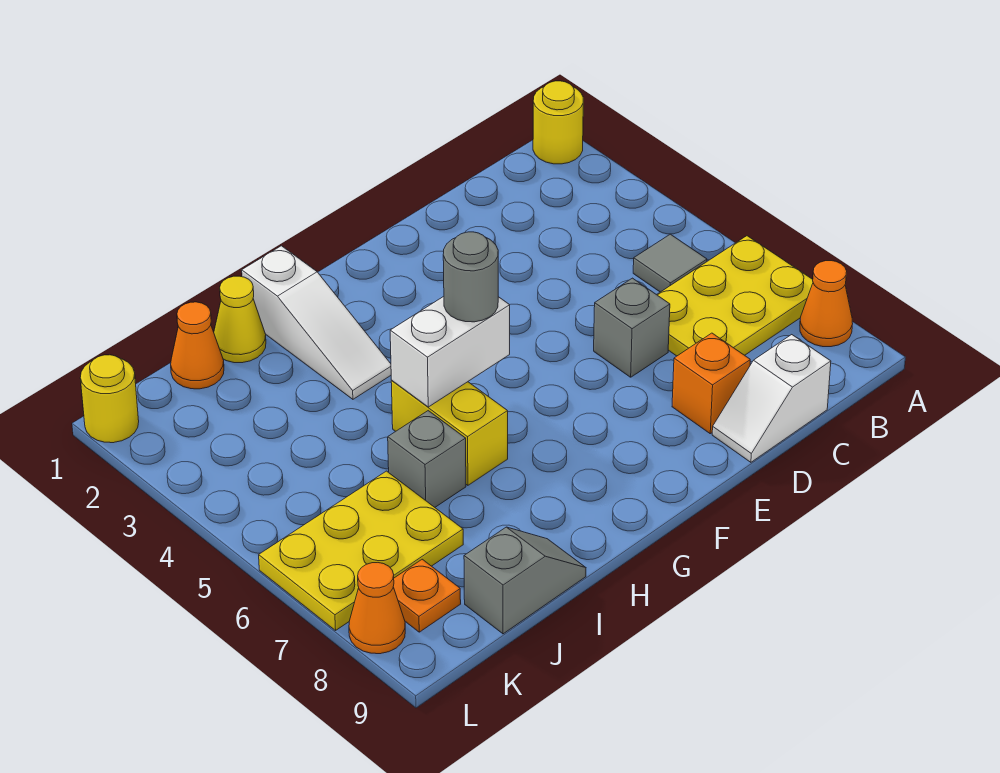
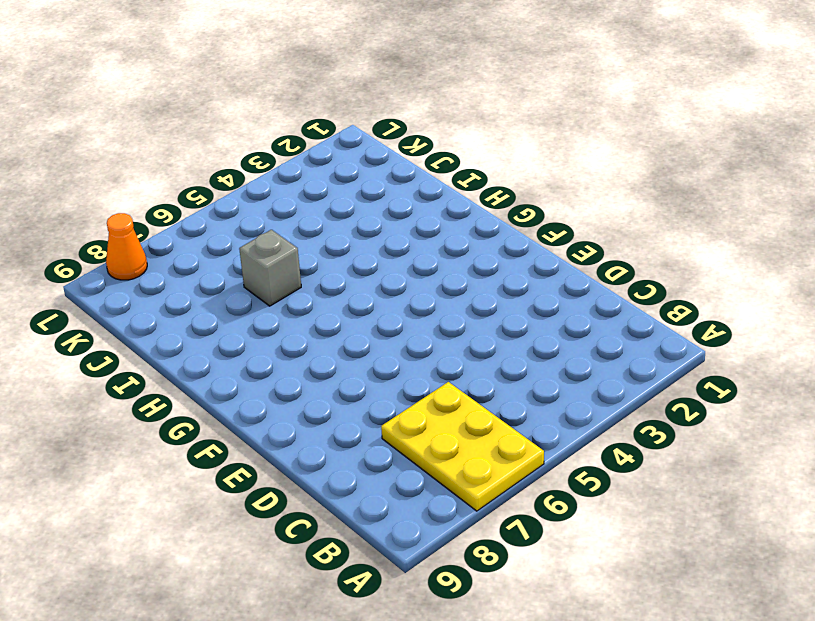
none -> yellow round brick A1 level 1
none -> orange cone A8 level 1
none -> grey tile B5 level 1

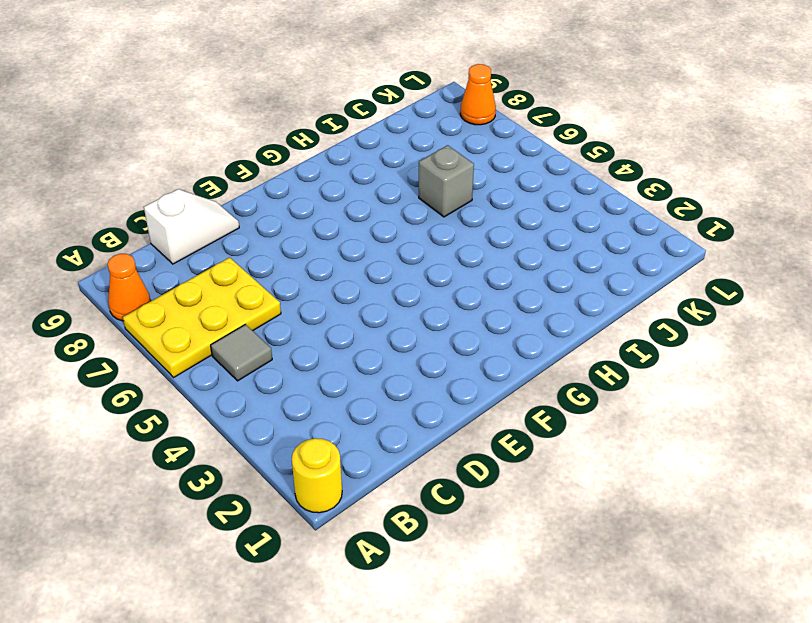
none -> grey brick D6 level 1
none -> orange brick D8 level 1
none -> white slope H1:H3 level 1 top 1

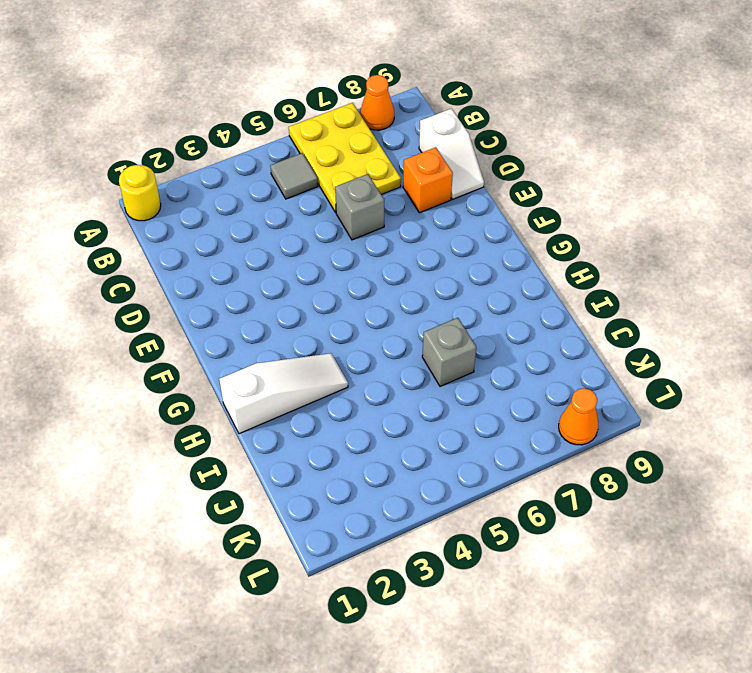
none -> yellow brick H5:H6 level 1
none -> yellow cone I1 level 1
none -> grey slope I9:J9 level 1 top J

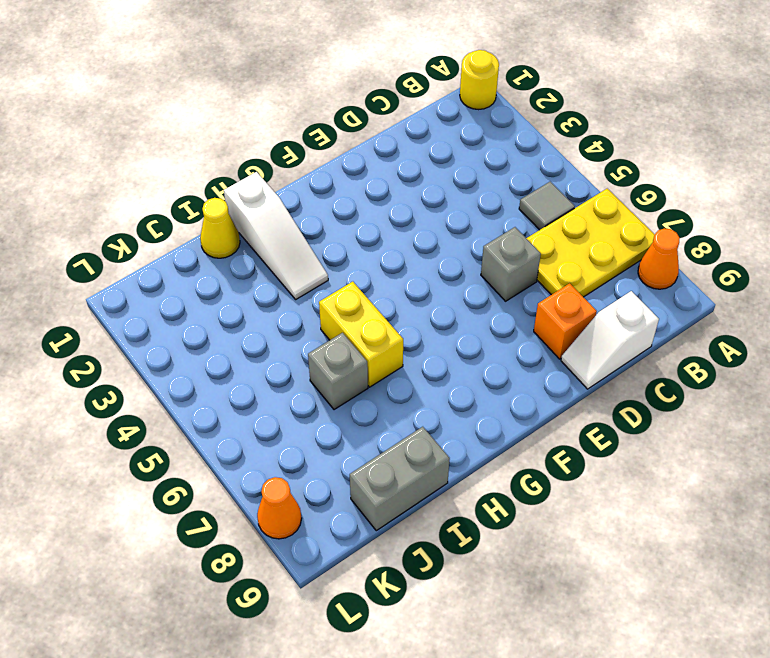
grey brick I9:J9 level 1 -> grey slope I9:J9 level 1 top J
none -> orange cone J1 level 1
none -> yellow plate J6:L7 level 1
none -> orange plate K8 level 1

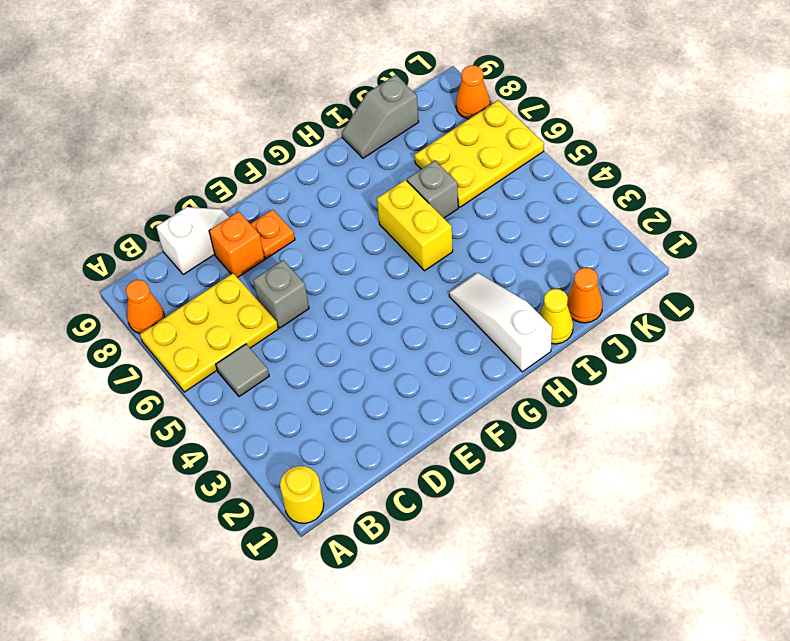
orange plate E8 level 1 -> orange plate K8 level 1
none -> yellow round brick L1 level 1
none -> white brick G5:H5 level 2
none -> grey round brick G5 level 3

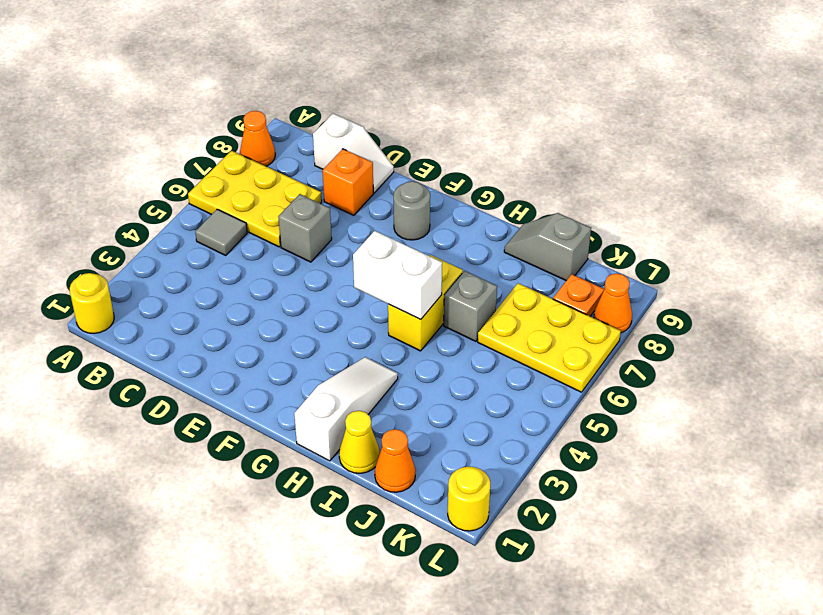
grey round brick F8 level 1 -> grey round brick G5 level 3

